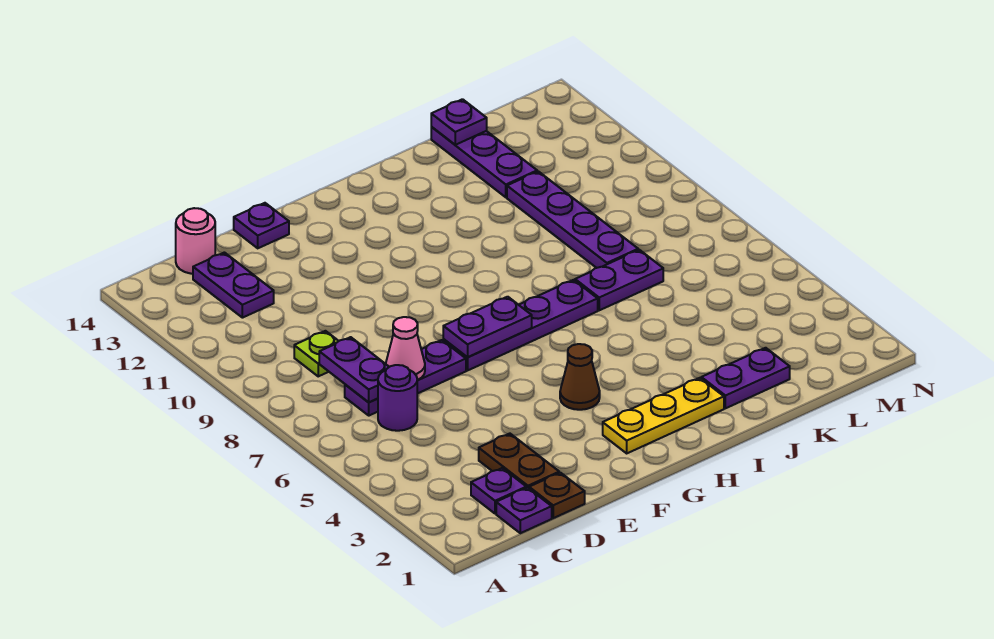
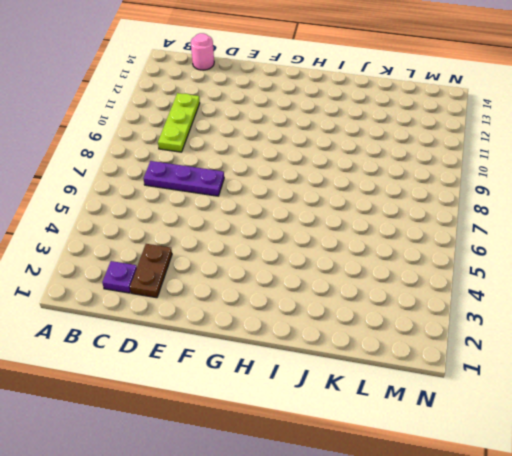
lime plate C9:C11 level 1 -> lime plate C9 level 1
none -> purple plate C1 level 1
none -> purple round brick C6 level 1
none -> purple plate C12:C13 level 1

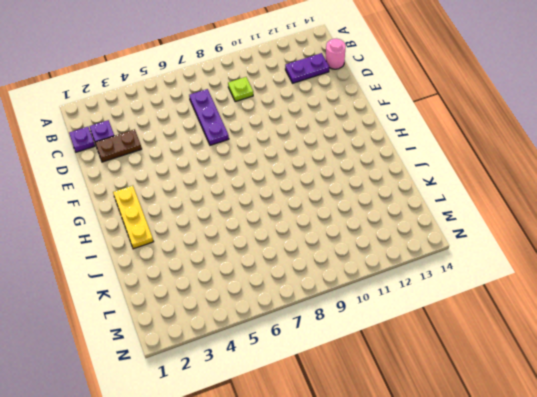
none -> purple round brick C6 level 1
none -> brown plate D1 level 1
none -> purple plate E14 level 1

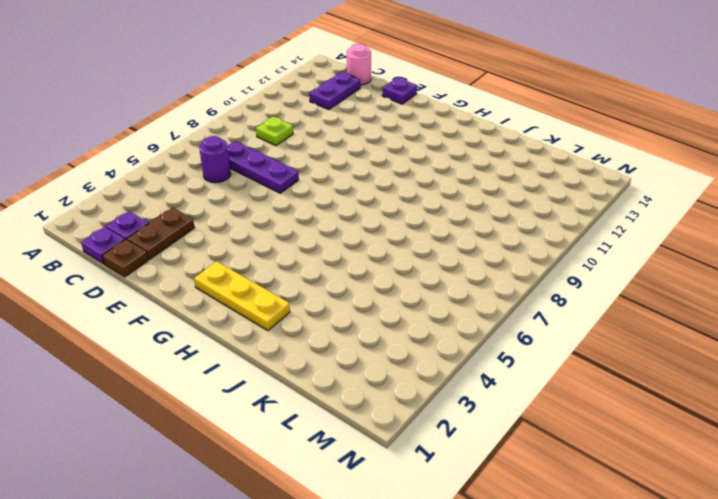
none -> purple plate F7:I7 level 1
none -> brown cone G4 level 1
none -> purple plate J2:K2 level 1

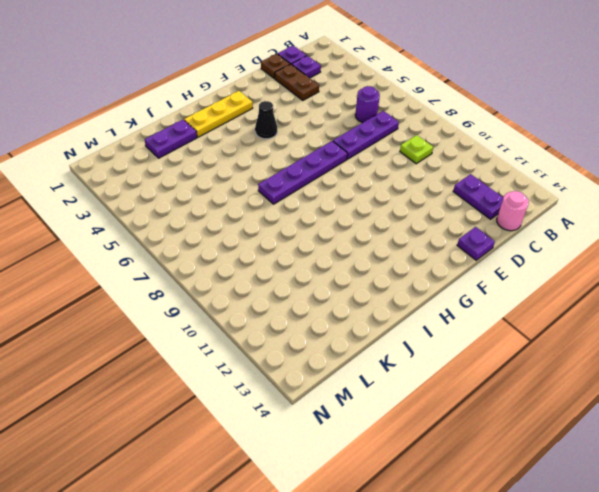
black cone G4 level 1 -> brown cone G4 level 1
none -> purple plate J7:K7 level 1
none -> purple plate K8:K11 level 1
none -> purple plate K12:K14 level 1

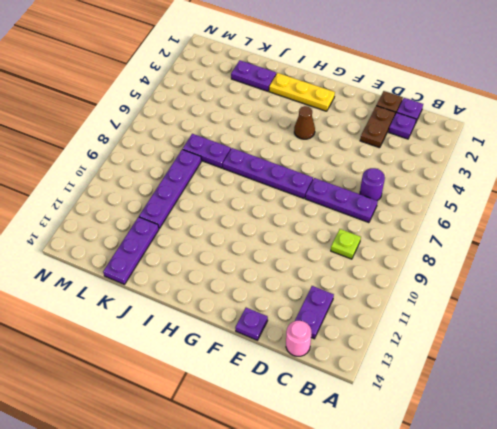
none -> purple plate C7:C8 level 2
none -> pink cone D7 level 2
none -> purple plate F7:G7 level 2

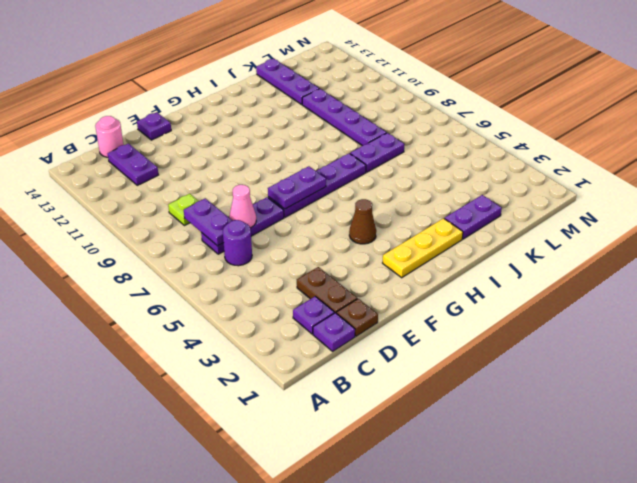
none -> purple plate K14 level 2

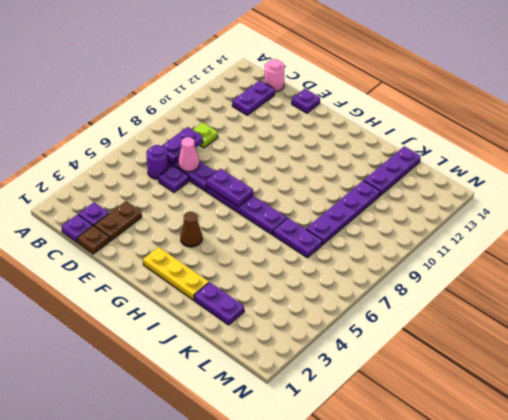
purple plate D6 level 1 -> purple plate K14 level 2

